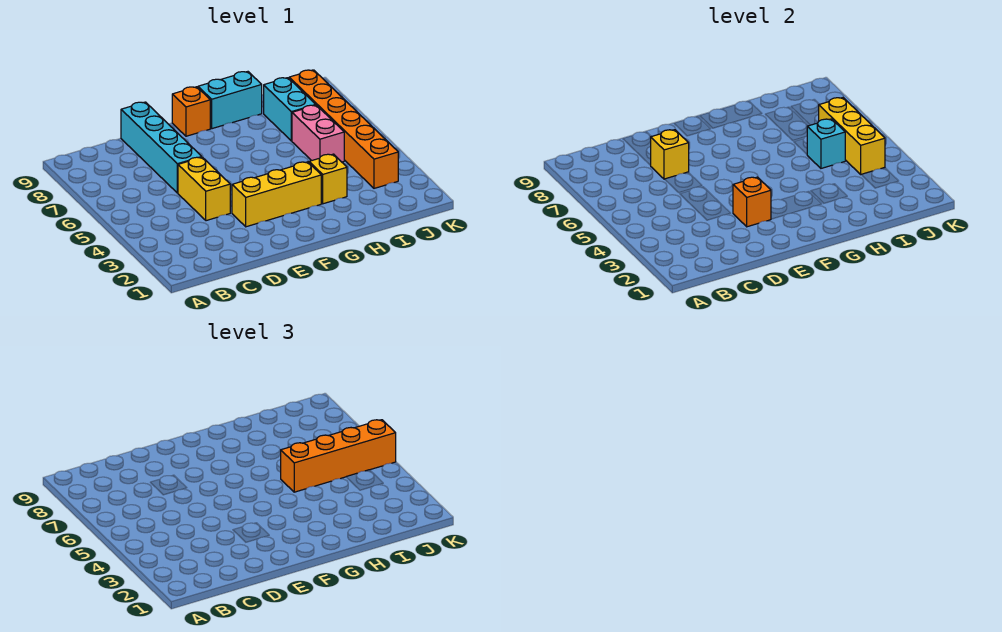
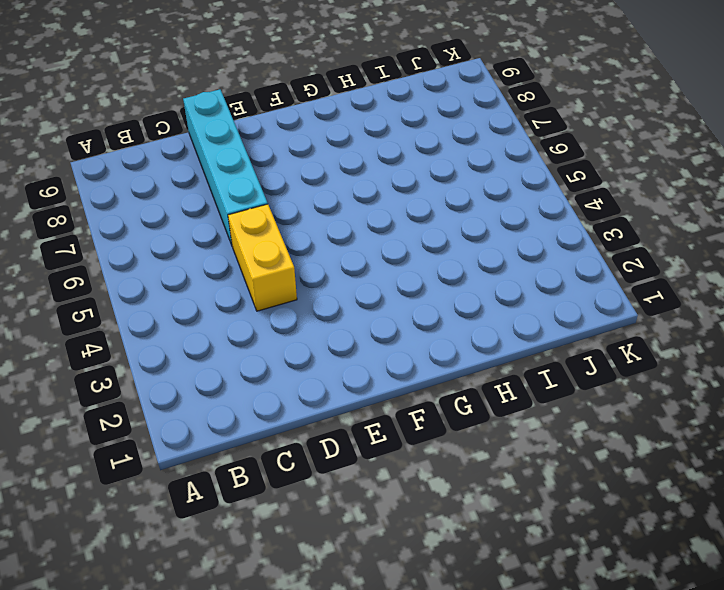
none -> yellow brick E3:G3 level 1
none -> orange brick F9 level 1
none -> cyan brick G9:H9 level 1

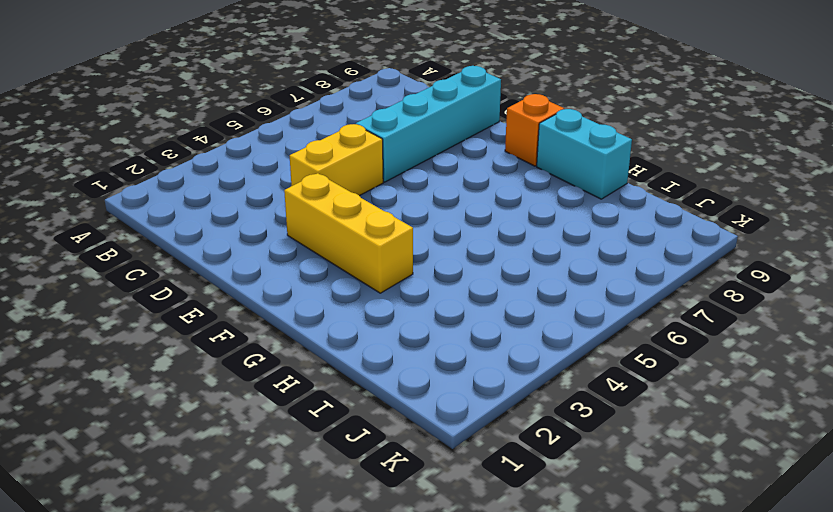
none -> yellow brick H3 level 1
none -> pink brick I5:I6 level 1
none -> cyan brick I7:I8 level 1

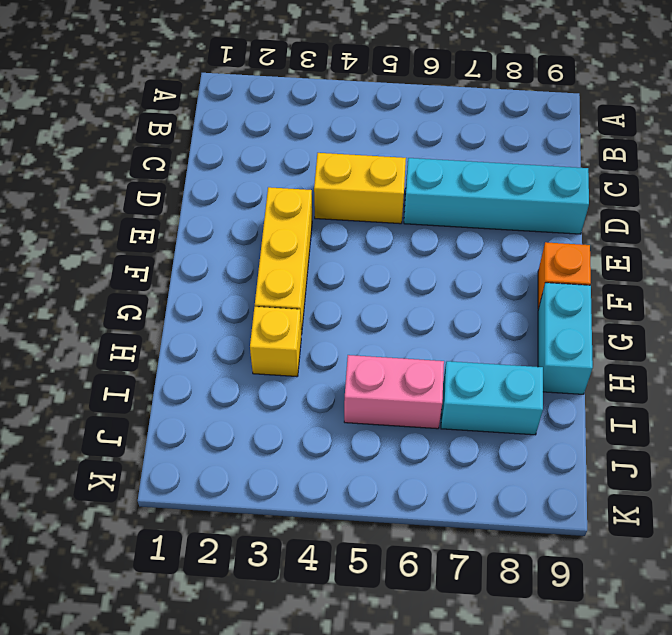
none -> orange brick J3:J8 level 1
none -> yellow brick D7 level 2
none -> orange brick E3 level 2

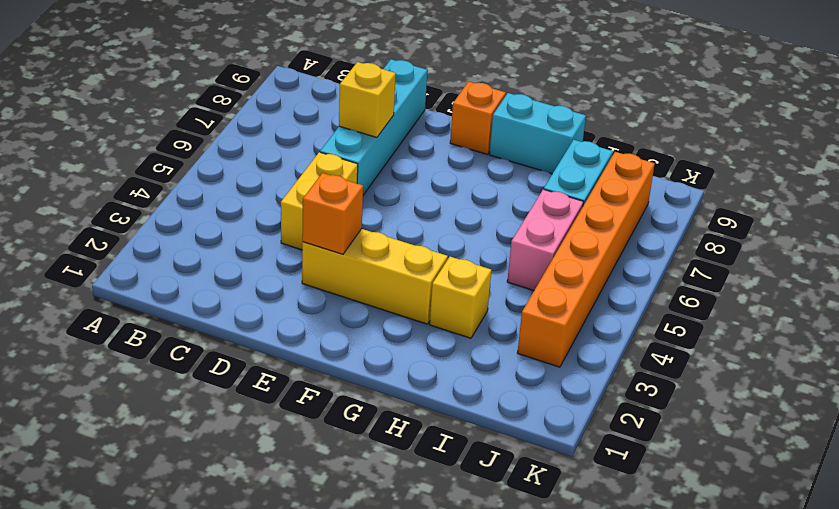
none -> cyan brick I5 level 2
none -> yellow brick J4:J6 level 2
none -> orange brick H5:K5 level 3

